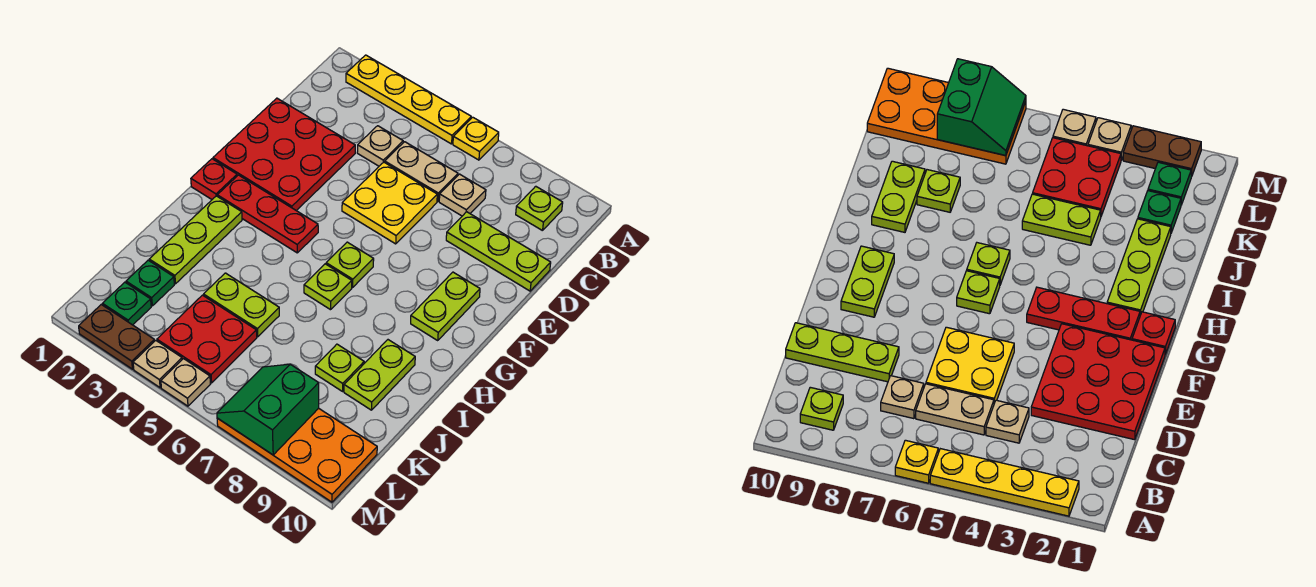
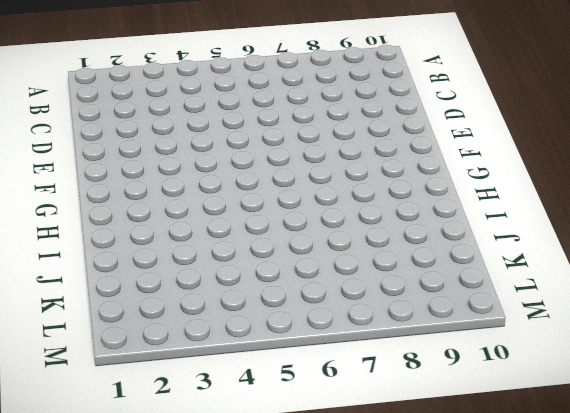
none -> yellow plate A2:A5 level 1
none -> yellow plate A6 level 1
none -> lime plate B9 level 1

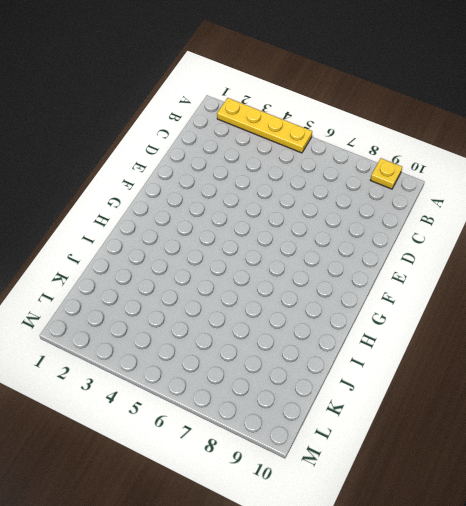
yellow plate A9 level 1 -> yellow plate A6 level 1
none -> lime plate B9 level 1
none -> tan plate C4 level 1
none -> tan plate C5:C6 level 1

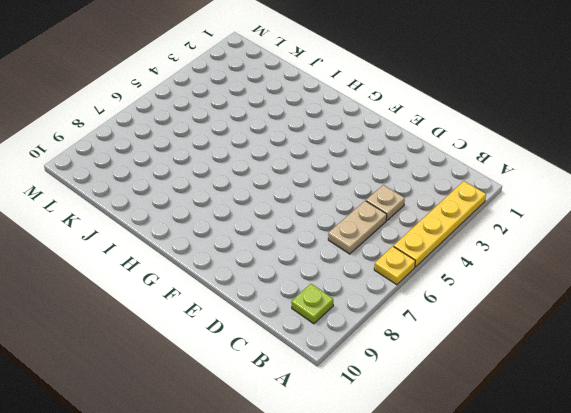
none -> tan plate C7 level 1
none -> red plate D1:F3 level 1
none -> yellow plate D5:E6 level 1

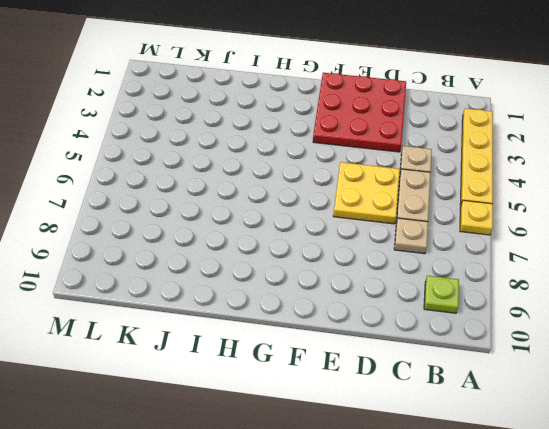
none -> lime plate D8:D10 level 1
none -> lime plate F9:G9 level 1
none -> red plate G1 level 1

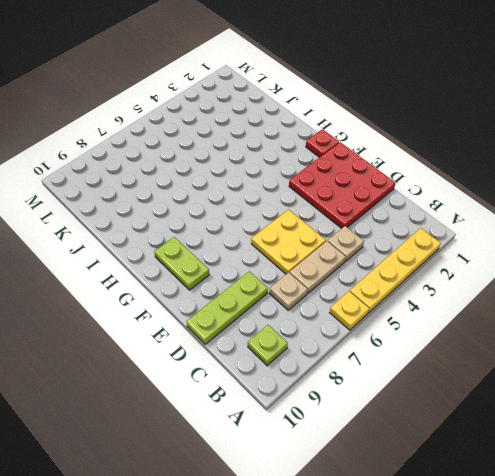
none -> red plate G2:G4 level 1
none -> lime plate G6 level 1
none -> lime plate H2:J2 level 1

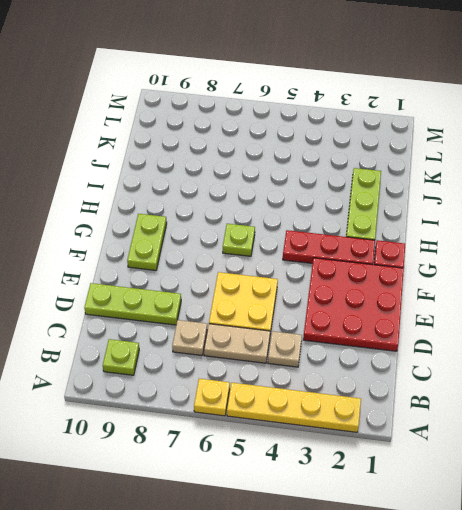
none -> lime plate H6 level 1
none -> lime plate I9:J9 level 1
none -> lime plate J4:J5 level 1

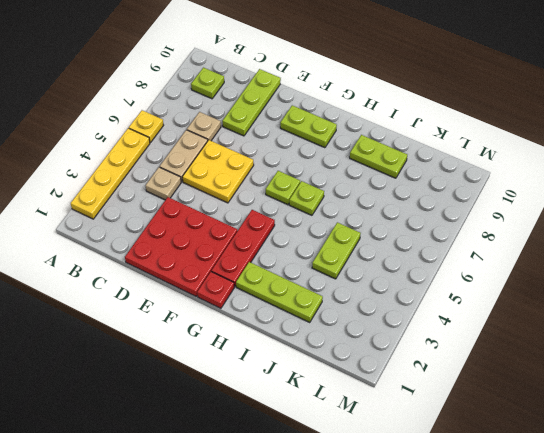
none -> lime plate J8 level 1
none -> green plate K2 level 1
none -> red plate K4:L5 level 1

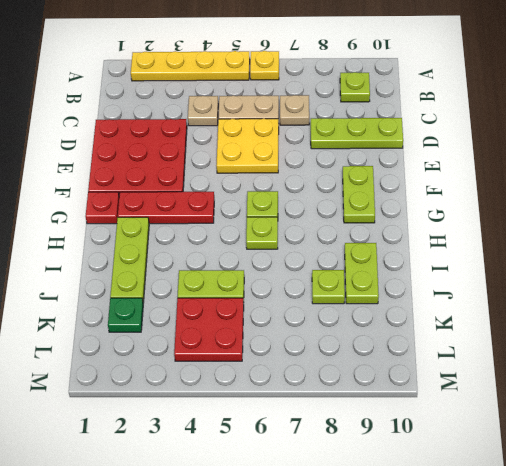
none -> green plate L2 level 1
none -> orange plate L7:M10 level 1
none -> brown plate M2:M3 level 1

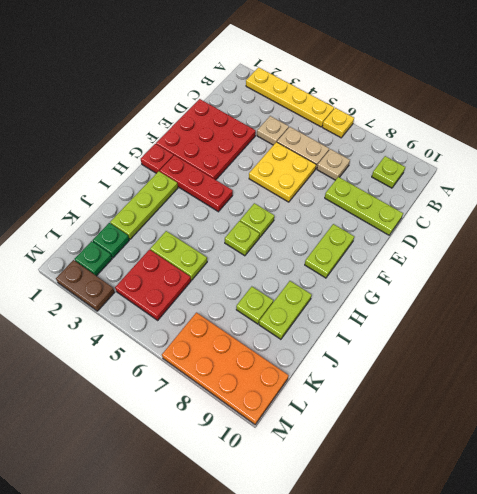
none -> tan plate M4 level 1
none -> tan plate M5 level 1
none -> green slope L7:M8 level 2 top 8

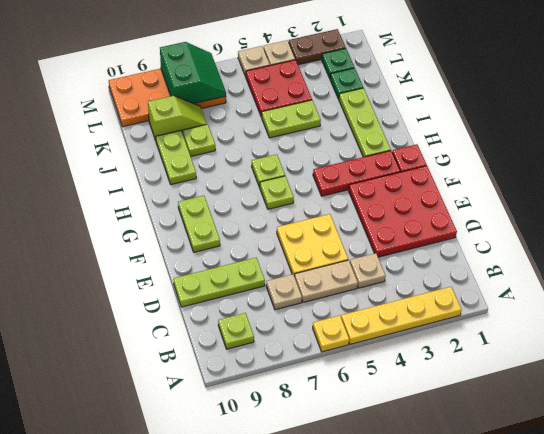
lime slope K8:K9 level 1 top 9 -> none

